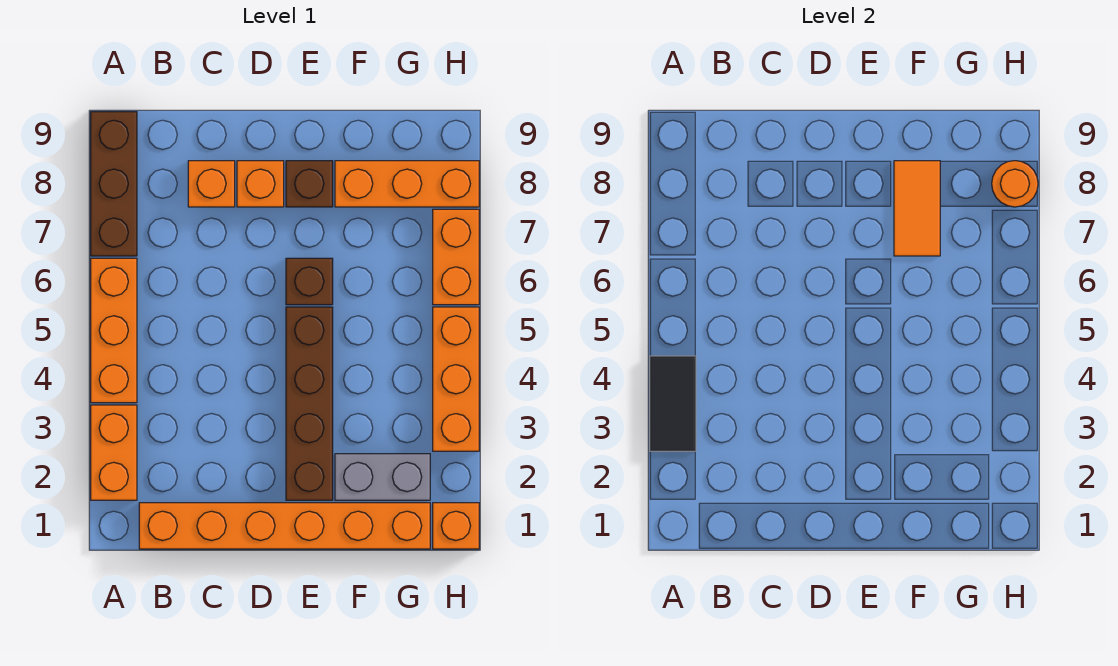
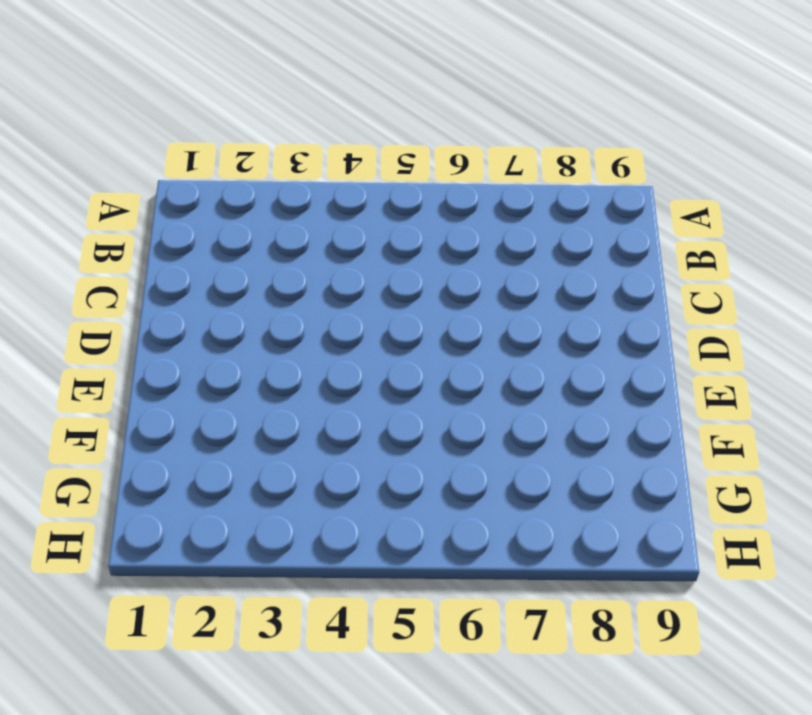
none -> orange brick A2:A3 level 1
none -> orange brick A4:A6 level 1
none -> brown brick A7:A9 level 1

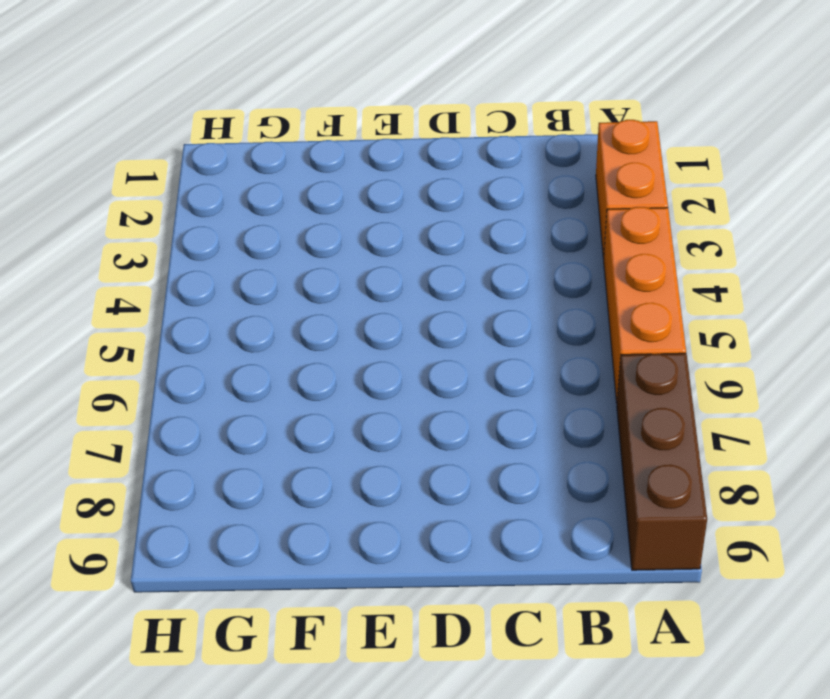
none -> orange brick B1:G1 level 1
none -> orange brick C8 level 1
none -> orange brick D8 level 1

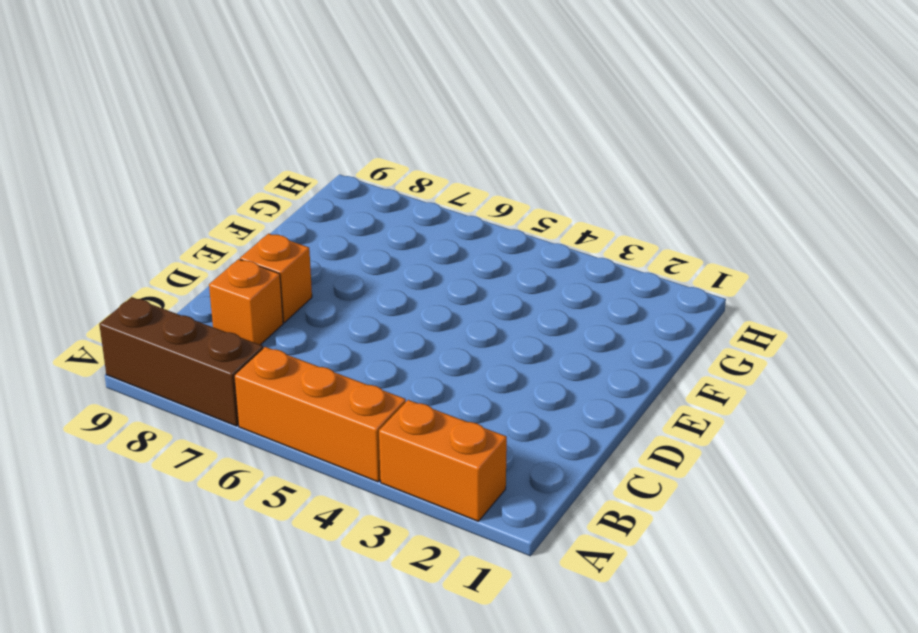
none -> orange brick B1:G1 level 1
none -> brown brick E2:E5 level 1
none -> brown brick E6 level 1

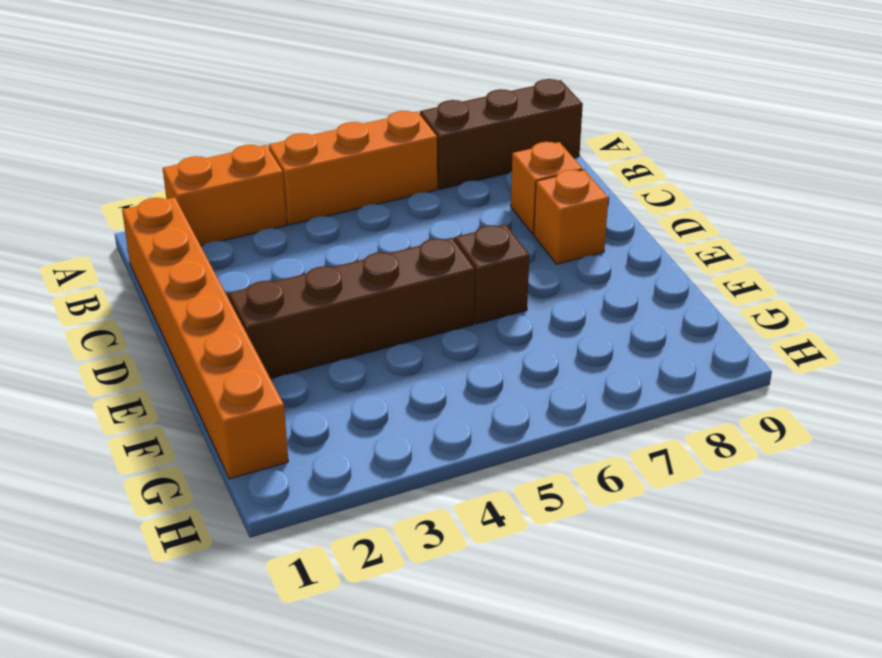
none -> brown brick E8 level 1
none -> grey brick F2:G2 level 1
none -> orange brick F8:H8 level 1

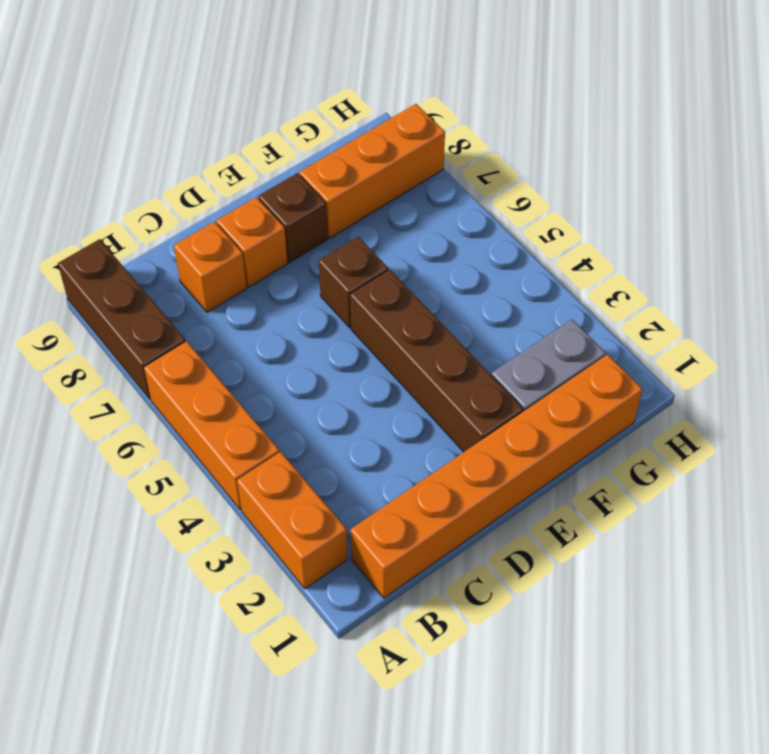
none -> orange brick H1 level 1
none -> orange brick H3:H5 level 1
none -> orange brick H6:H7 level 1

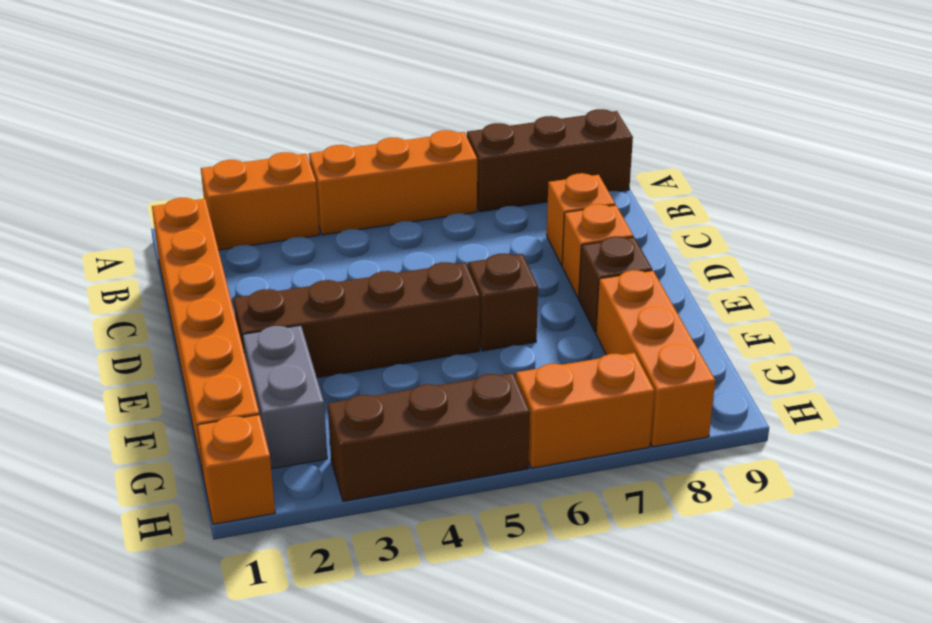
brown brick H3:H5 level 1 -> orange brick H3:H5 level 1
none -> black tile A3:A4 level 2
none -> orange tile F7:F8 level 2
none -> orange round brick H8 level 2

